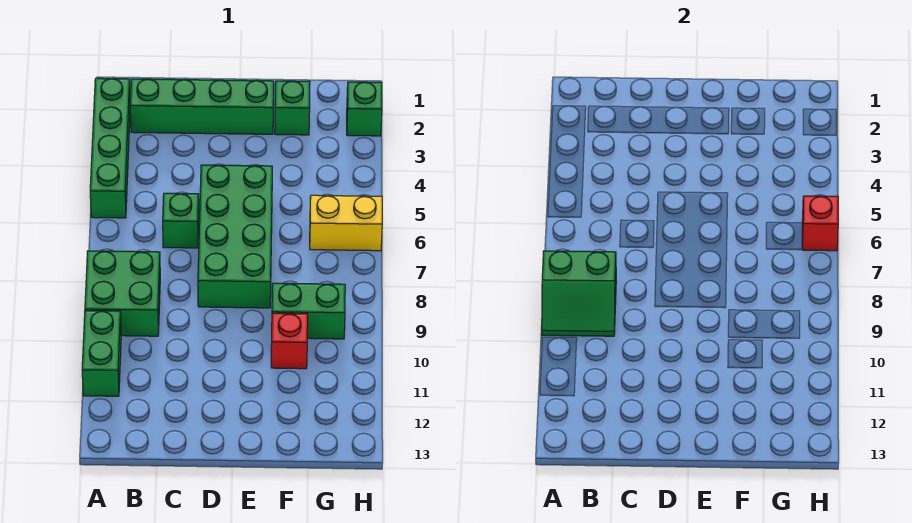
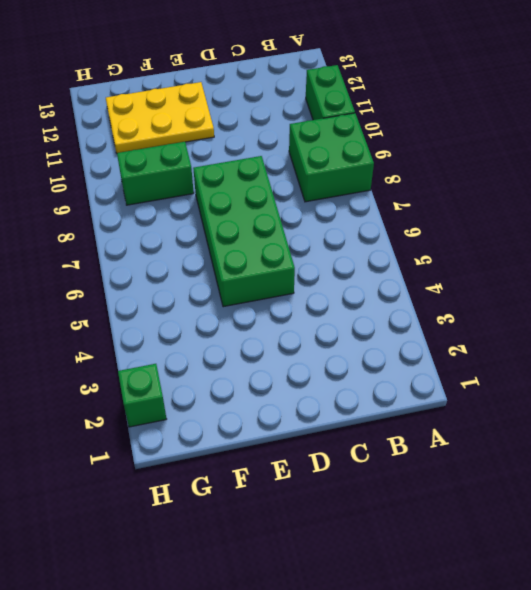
yellow plate E11:G12 level 1 -> none
none -> green brick A2:A5 level 1
none -> green brick B2:E2 level 1
none -> green brick C6 level 1

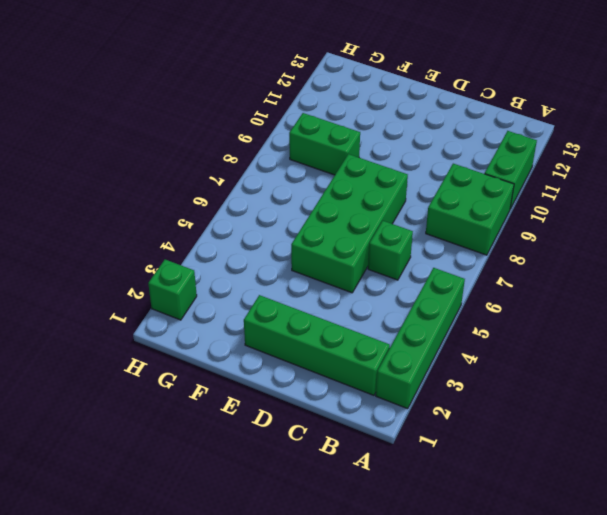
none -> green brick F2 level 1
none -> red brick F10 level 1
none -> yellow brick G6:H6 level 1

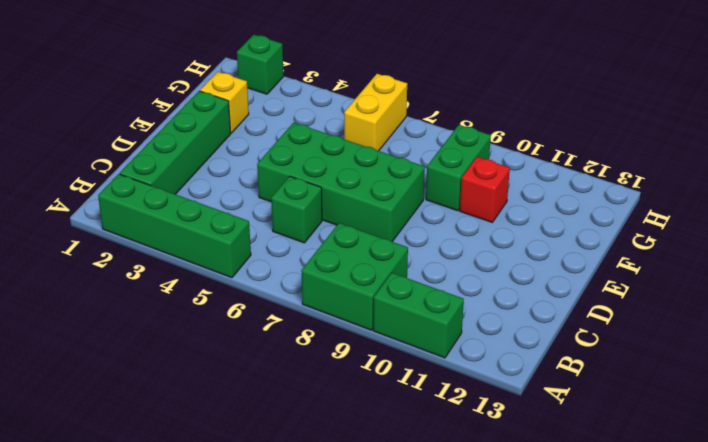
yellow brick F2 level 1 -> green brick F2 level 1
none -> green slope A8:B9 level 2 top 8
none -> red brick H6 level 2

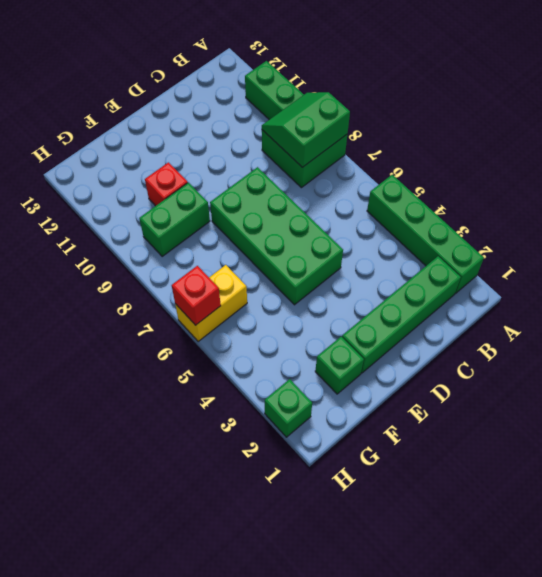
none -> green brick C6 level 1

